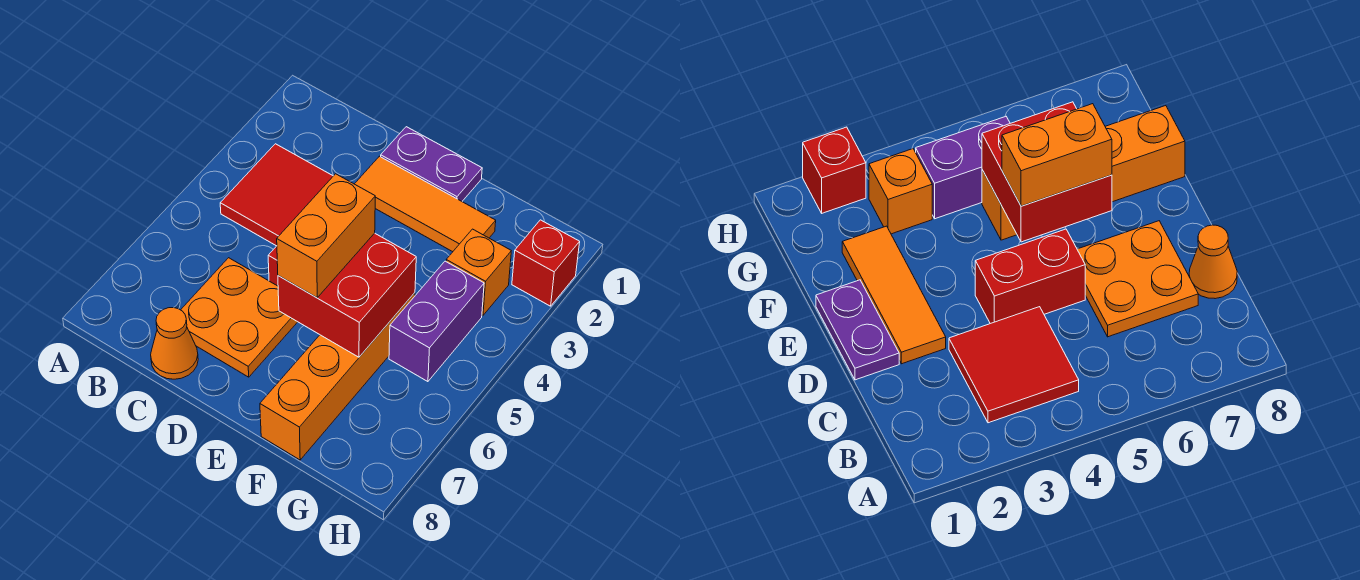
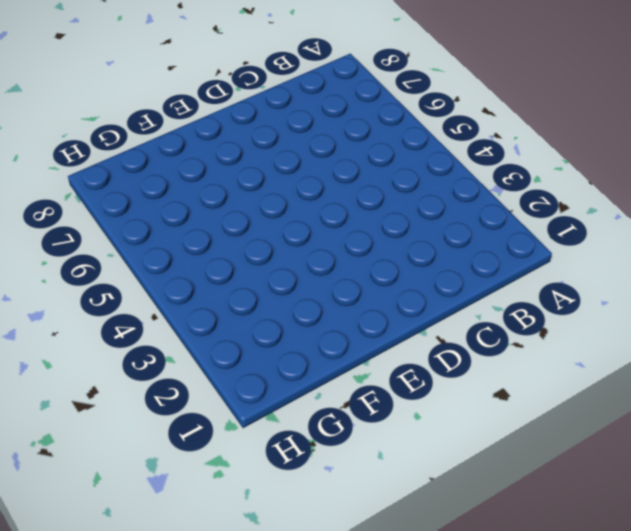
none -> red tile B3:C4 level 1
none -> orange plate C6:D7 level 1
none -> orange cone C8 level 1

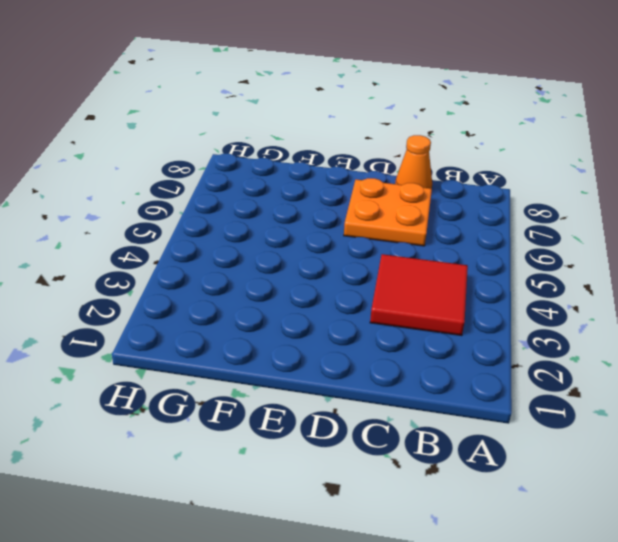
none -> purple plate D1:E1 level 1
none -> orange tile D2:F2 level 1
none -> red brick D4:D5 level 1

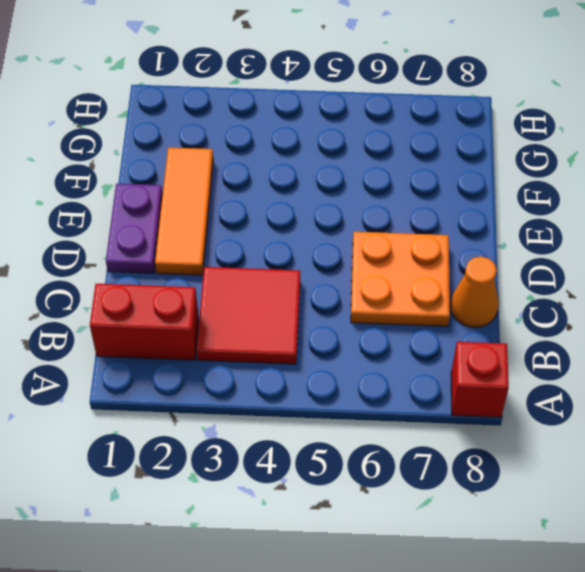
red brick A8 level 1 -> red brick H2 level 1
red brick B1:B2 level 1 -> red brick D4:D5 level 1
none -> orange brick F5:F8 level 1
none -> orange brick G3 level 1
none -> purple brick G4:G5 level 1

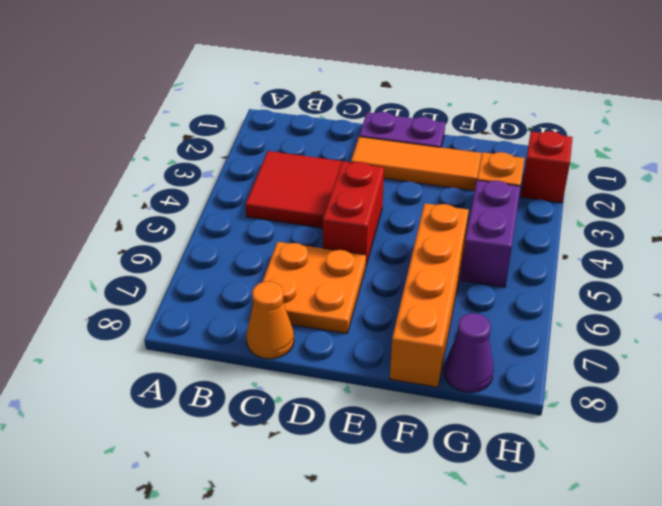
purple cone G8 level 1 -> none
none -> red brick E5:F6 level 2
none -> orange brick E5:E6 level 3

